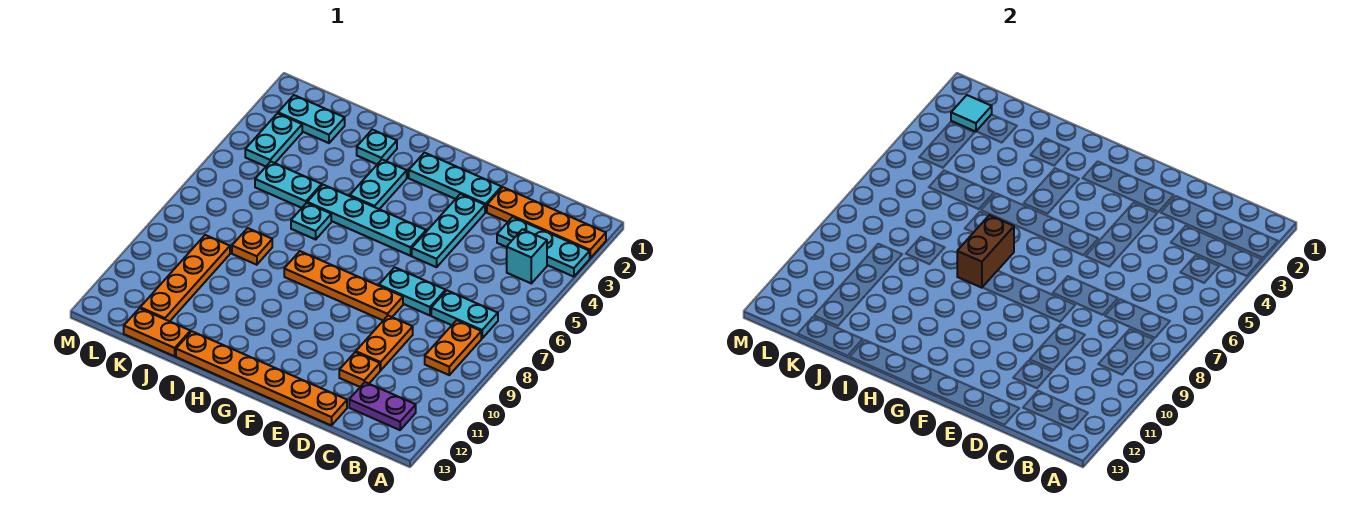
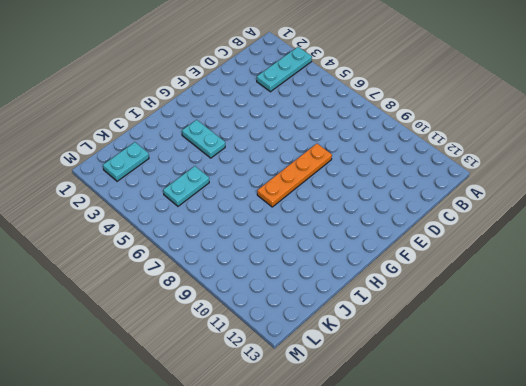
none -> orange plate A2:D2 level 1
none -> cyan brick B4 level 1
none -> cyan plate B7:C7 level 1

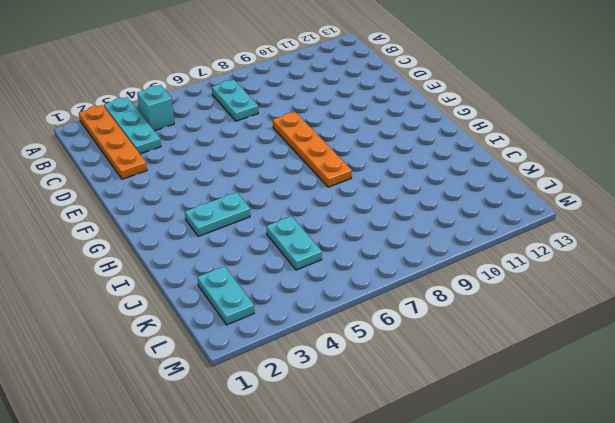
none -> orange plate B8:B9 level 1
none -> purple plate B12:C12 level 1
none -> cyan plate D7:E7 level 1

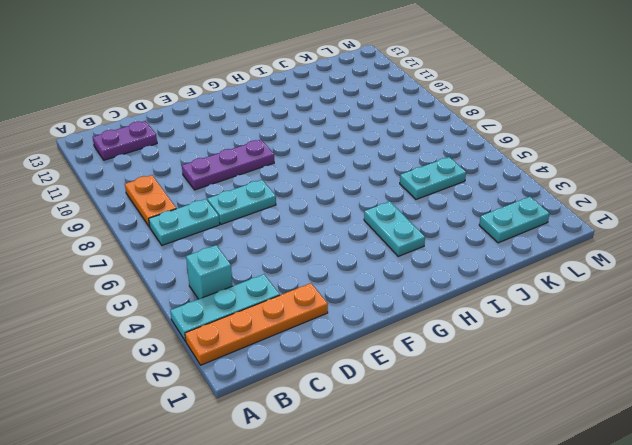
purple plate D9:F9 level 1 -> orange plate D9:D10 level 1
none -> orange plate D11 level 1
none -> orange plate D13:I13 level 1
none -> cyan plate E2:G2 level 1

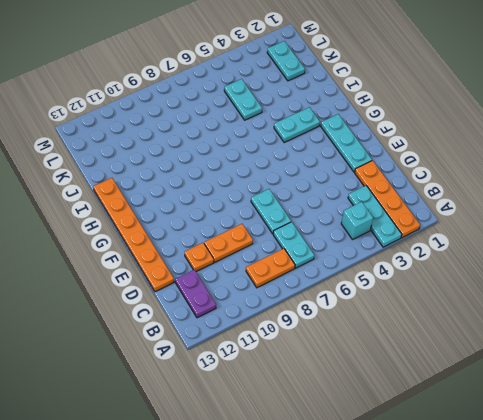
none -> cyan plate E3:E5 level 1
none -> orange plate E8:H8 level 1
none -> cyan plate F5:I5 level 1

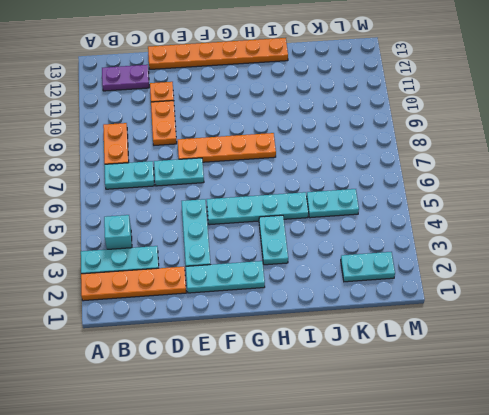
none -> cyan plate I2 level 1
none -> cyan plate I6 level 1
none -> orange plate J8 level 1

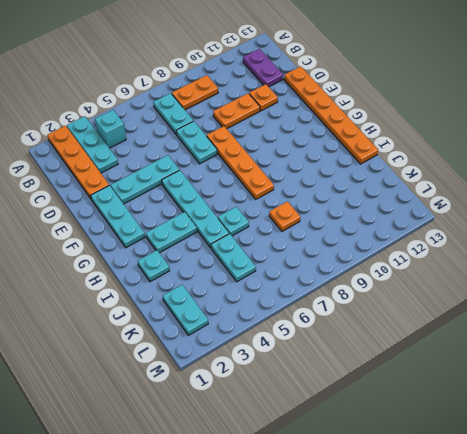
none -> orange plate J13:K13 level 1
none -> orange plate K9:K12 level 1
none -> cyan plate L3:L4 level 1

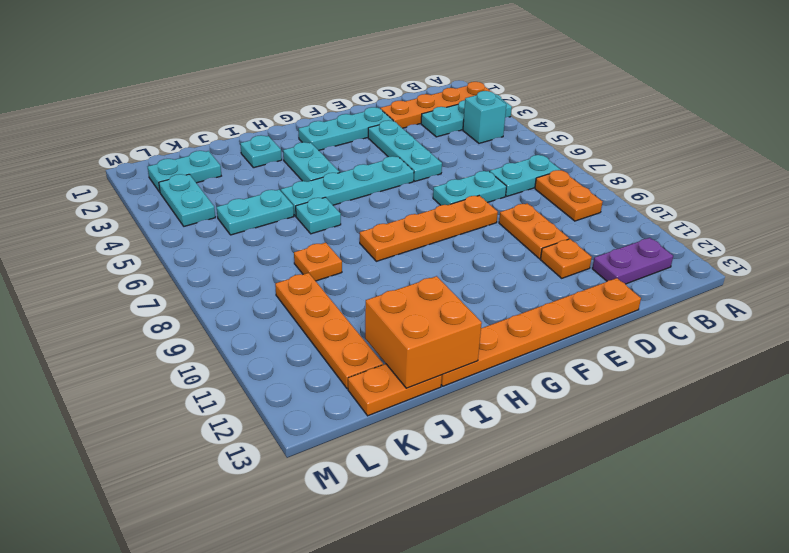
orange brick I12:J13 level 2 -> none
none -> brown brick H7:H8 level 2
none -> cyan tile L2 level 2

